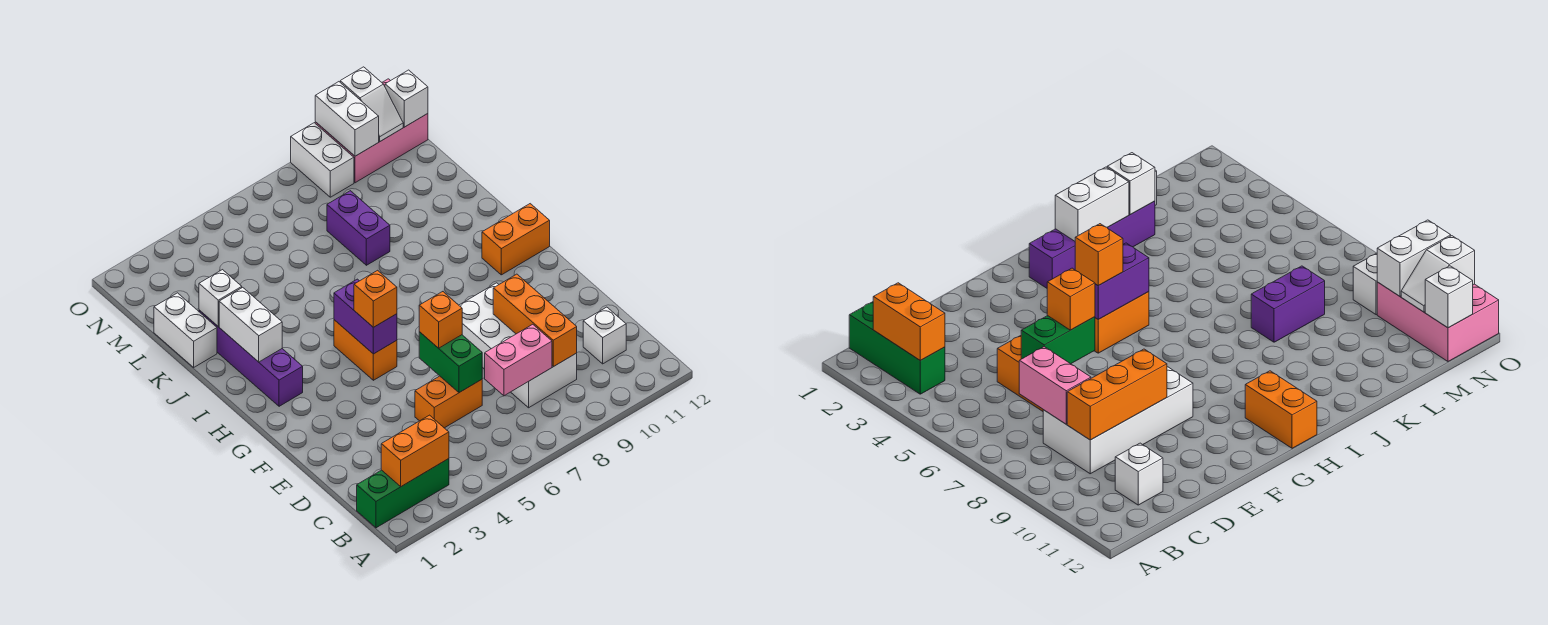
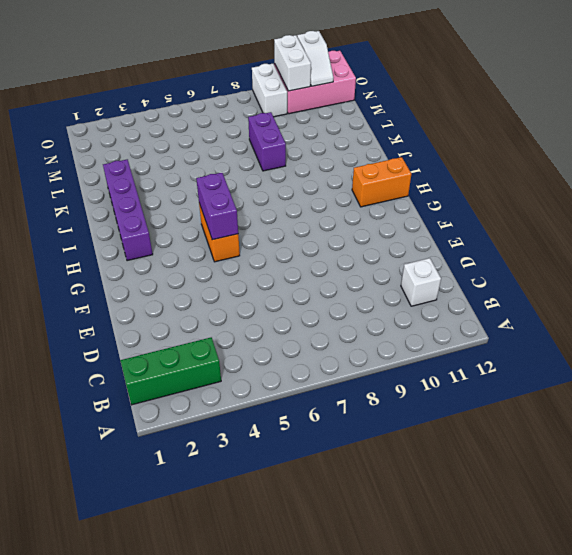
none -> white brick C8:F9 level 1
none -> orange brick D5:D6 level 1
none -> white brick K1:L1 level 1

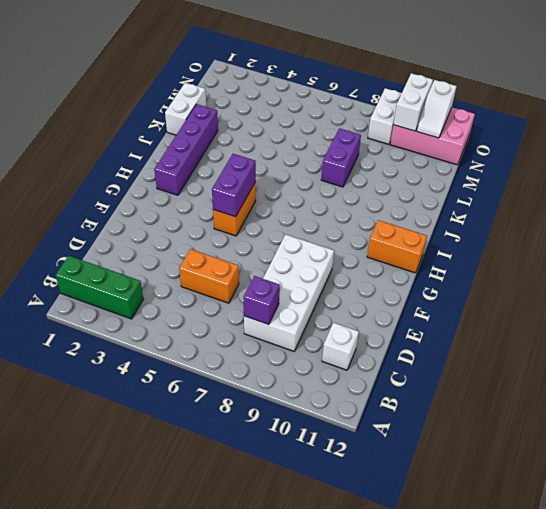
purple brick C8 level 2 -> pink brick C7:C8 level 2
none -> orange brick B2:B3 level 2
none -> orange brick C9:E9 level 2
none -> green brick D6:E6 level 2

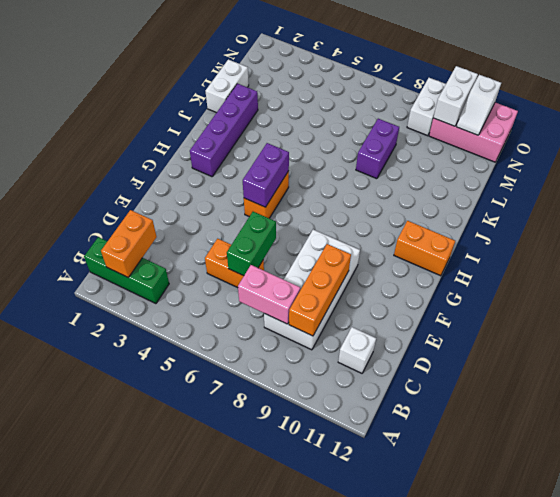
orange brick B2:C2 level 2 -> orange brick B2:B3 level 2
none -> white brick I2:J2 level 2
none -> white brick K2 level 2
none -> white brick N12 level 2

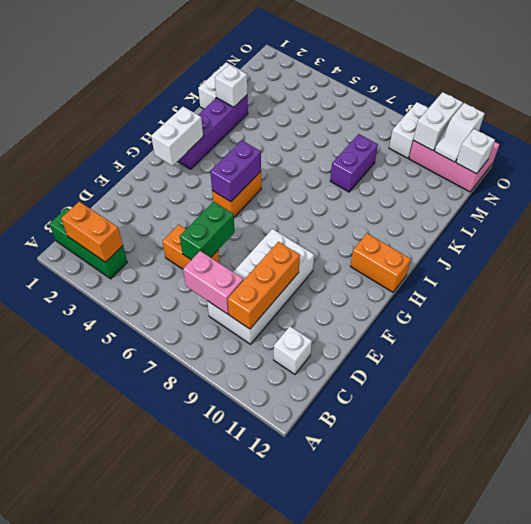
white brick G2:H2 level 2 -> white brick I2:J2 level 2
none -> orange brick E6 level 3
none -> orange brick G5 level 3

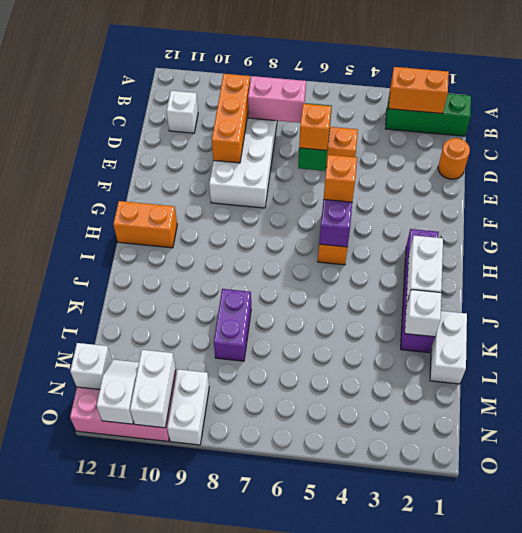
orange round brick D1 level 1 -> none

